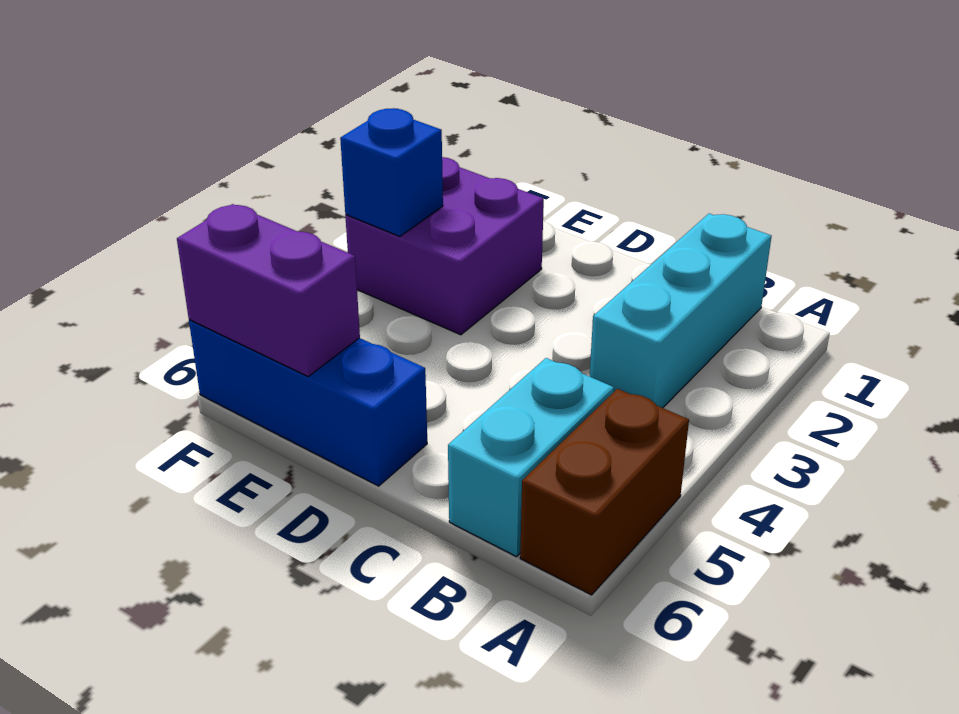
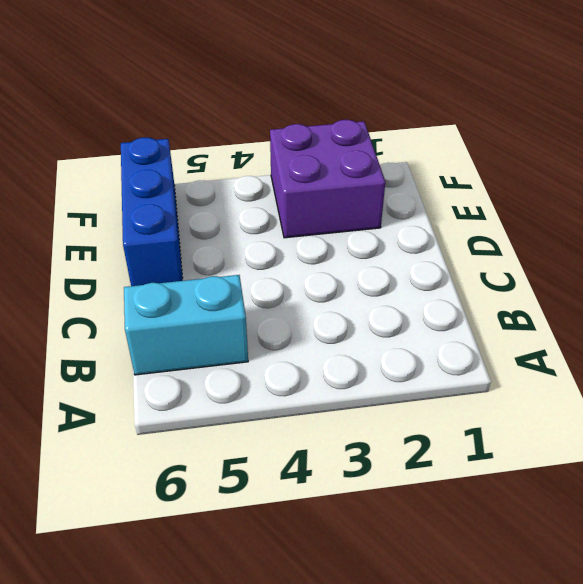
none -> brown brick A5:A6 level 1
none -> cyan brick B1:B3 level 1

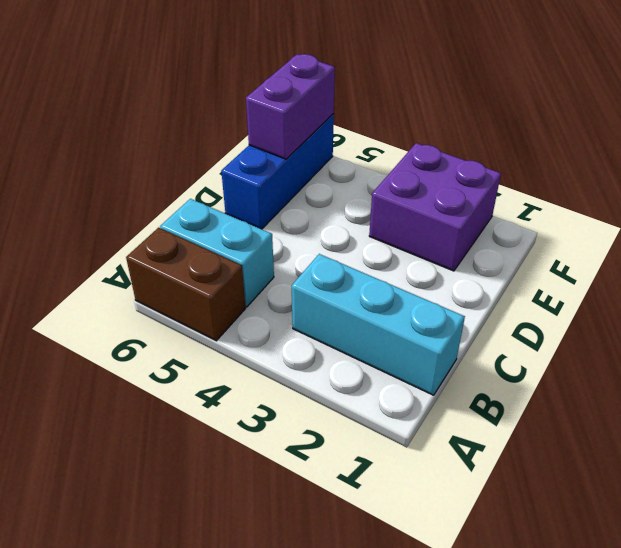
none -> blue brick F3 level 2

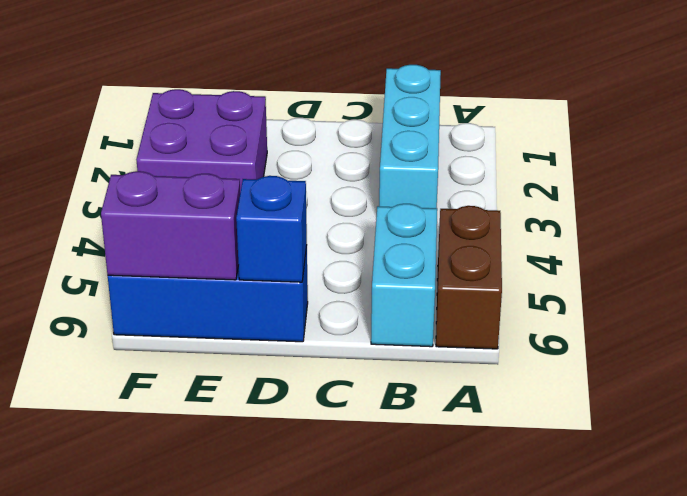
blue brick D6 level 2 -> blue brick F3 level 2

